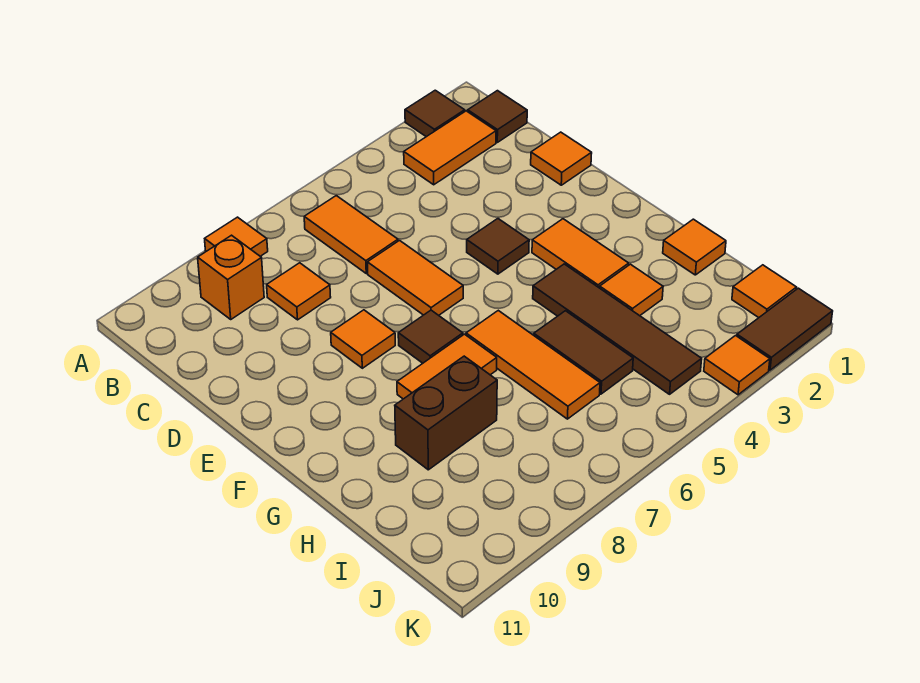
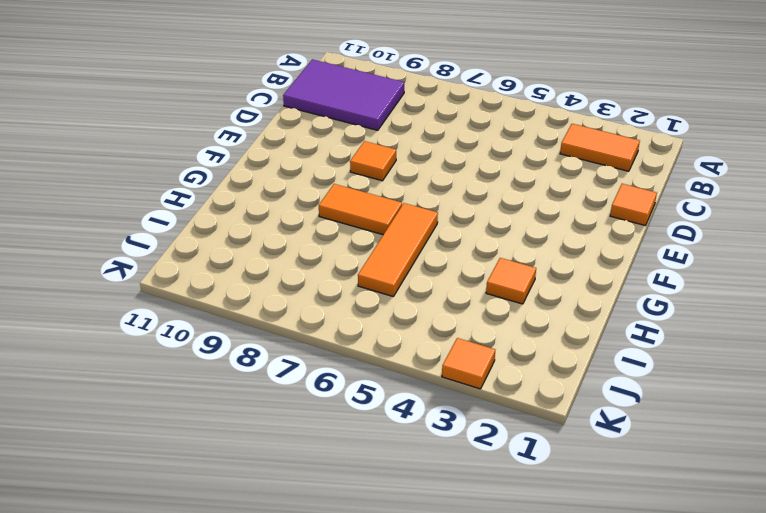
purple tile B9:C11 level 1 -> orange brick B9 level 1
none -> brown tile A2 level 1
none -> orange tile A8 level 1
none -> brown tile B1 level 1

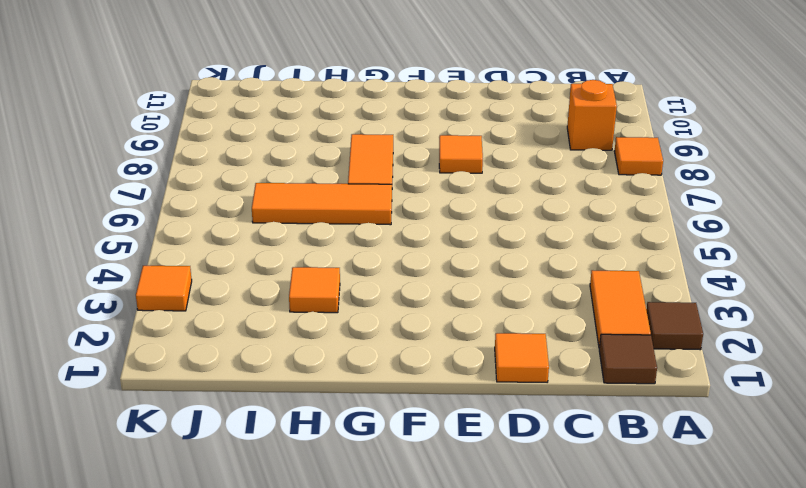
none -> orange tile B6:C6 level 1
none -> orange tile C8 level 1
none -> orange tile D6:E6 level 1

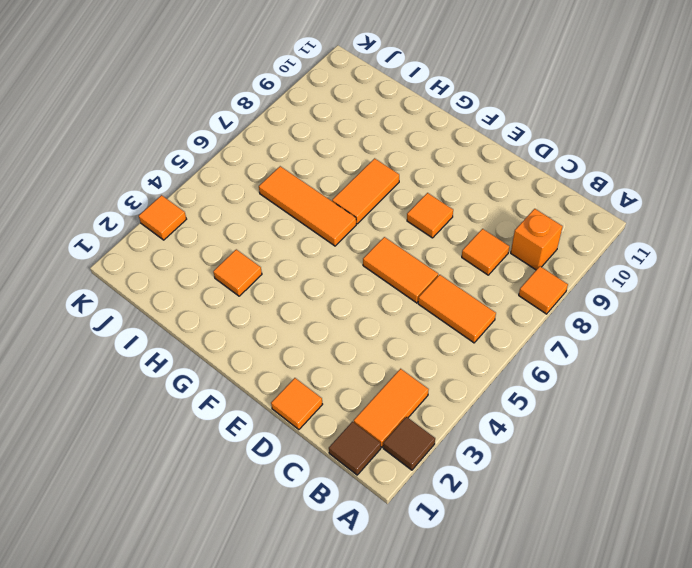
none -> brown tile E4 level 1
none -> orange tile F3:G3 level 1
none -> brown tile F7 level 1

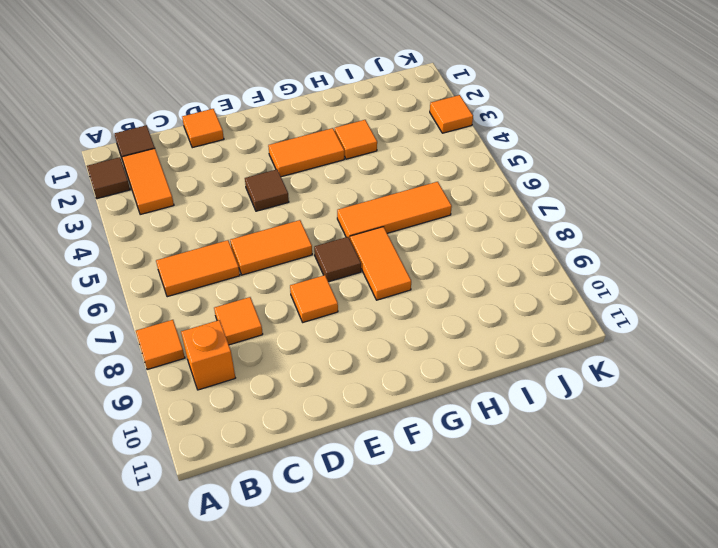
none -> brown tile G4:J4 level 1
none -> orange tile H1 level 1
none -> brown tile H5:I5 level 1

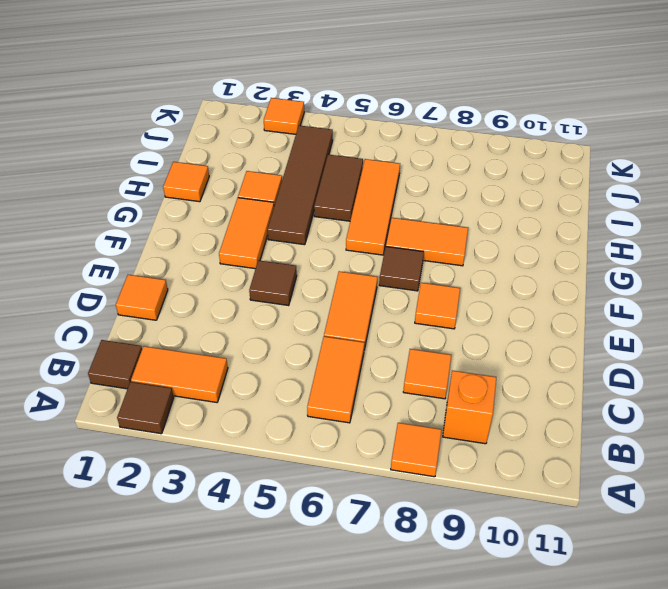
none -> brown brick H8:H9 level 1
none -> orange tile J1 level 1
none -> brown tile K1:K2 level 1

